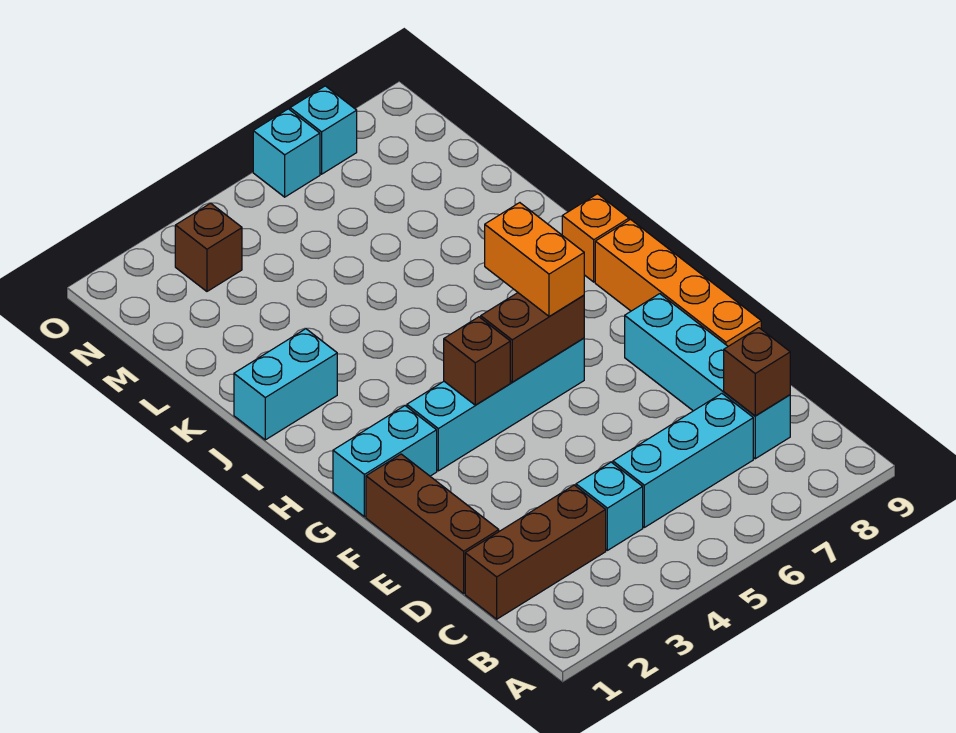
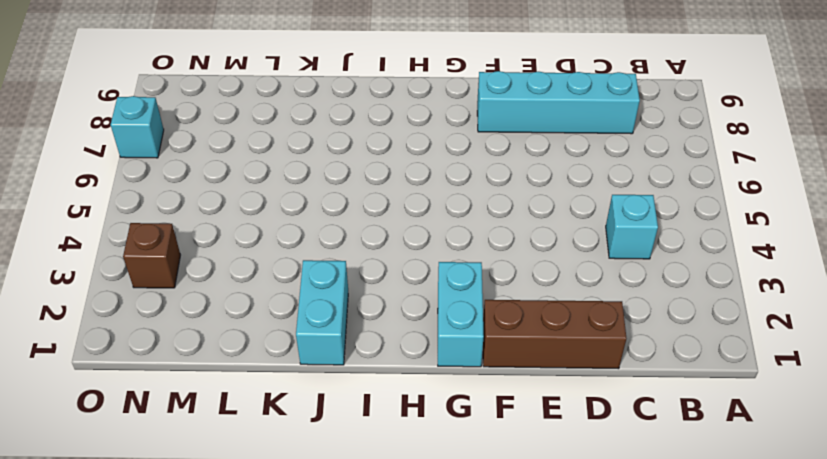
none -> brown brick C1:C3 level 1
none -> cyan brick C5:C7 level 1
none -> orange brick E9:H9 level 1

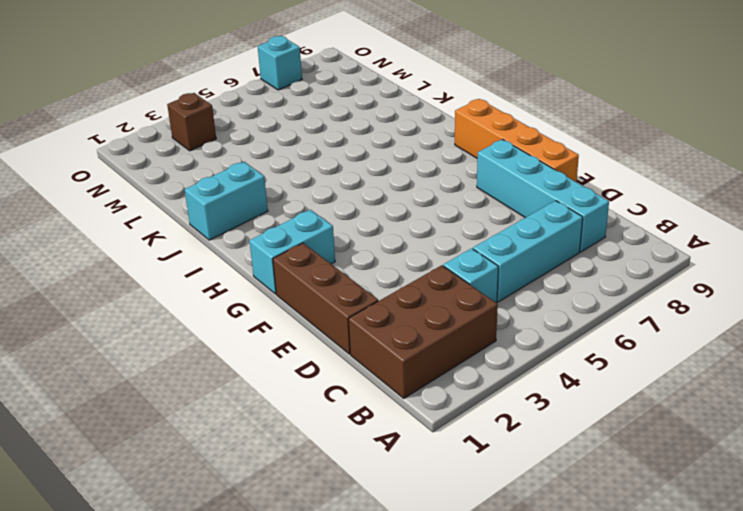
brown brick B1:C3 level 1 -> brown brick C1:C3 level 1
none -> cyan brick G3:G6 level 1
none -> orange brick I9 level 1
none -> cyan brick O6 level 1

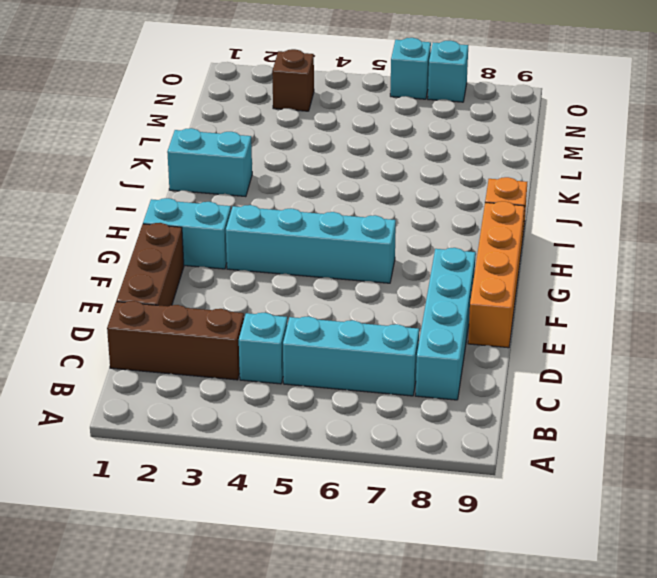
none -> brown brick C8 level 2
none -> brown brick G4 level 2
none -> brown brick G5:G6 level 2

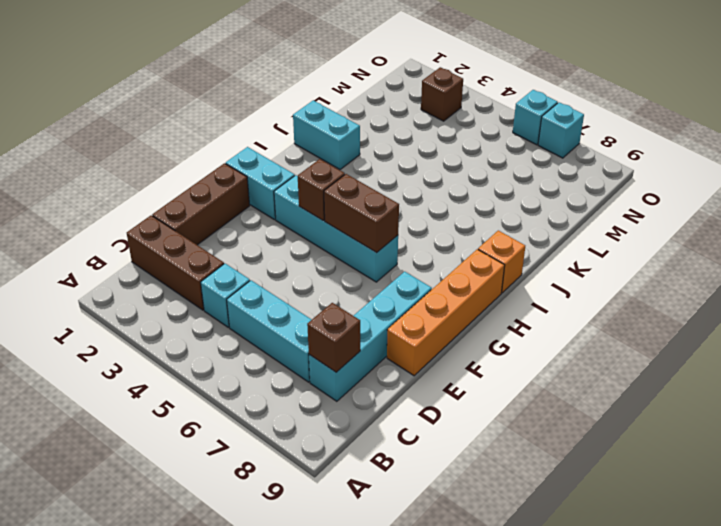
none -> orange brick G6:H6 level 3

